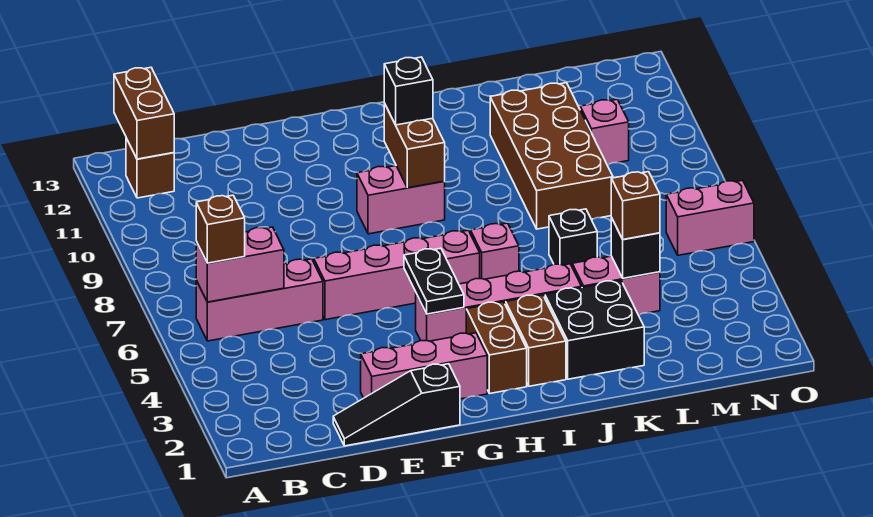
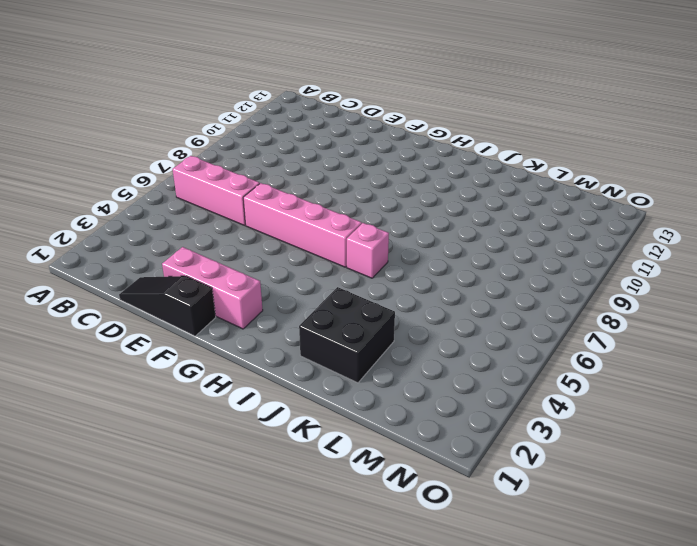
none -> brown brick B12 level 1
none -> pink brick G4:J4 level 1
none -> pink brick G9:H9 level 1

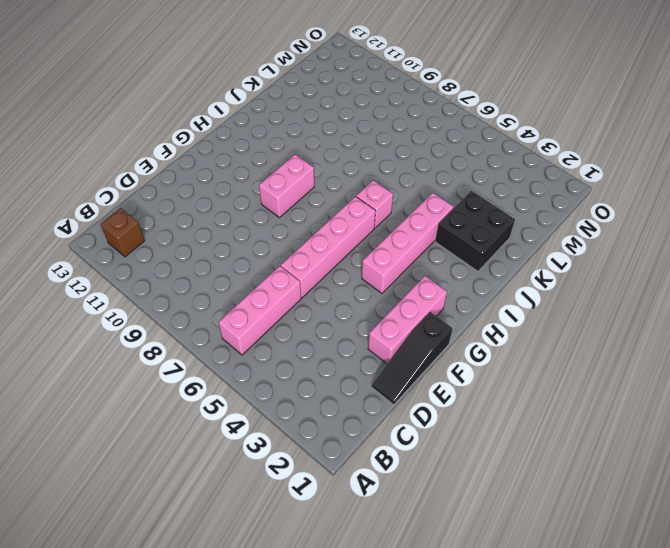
none -> brown brick H2:H3 level 1
none -> brown brick I2:I3 level 1
none -> pink brick K4:L4 level 1

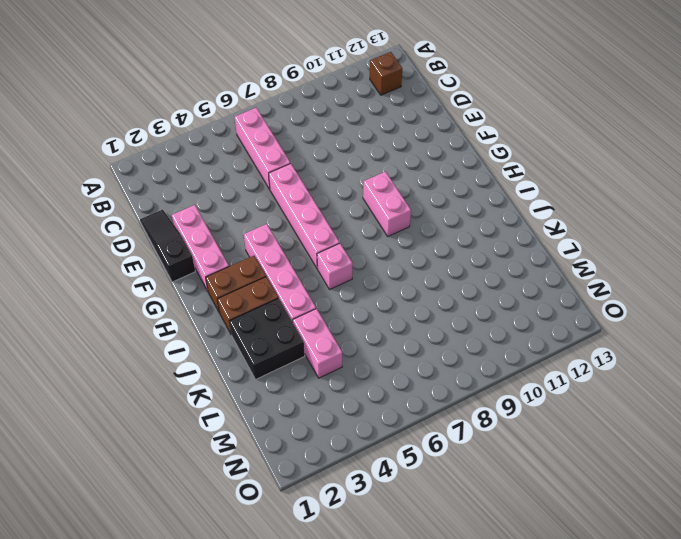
none -> black brick K6 level 1
none -> brown brick K8:L11 level 1
none -> pink brick M10 level 1

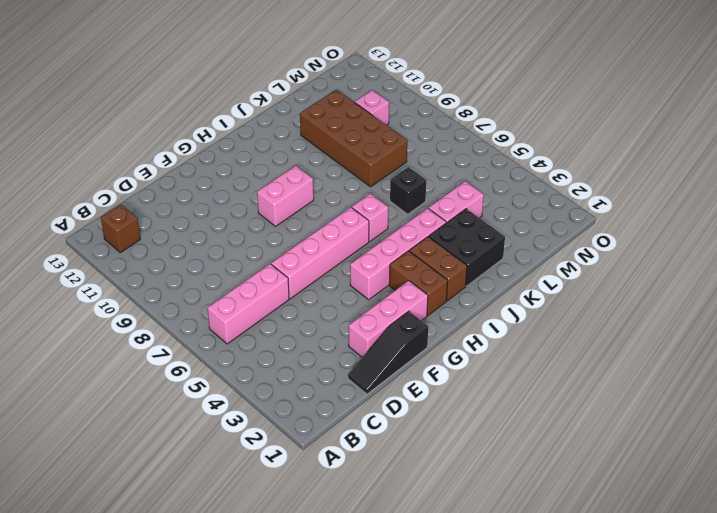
none -> pink brick N6:O6 level 1
none -> pink brick B6:C6 level 2
none -> brown brick B12:B13 level 2

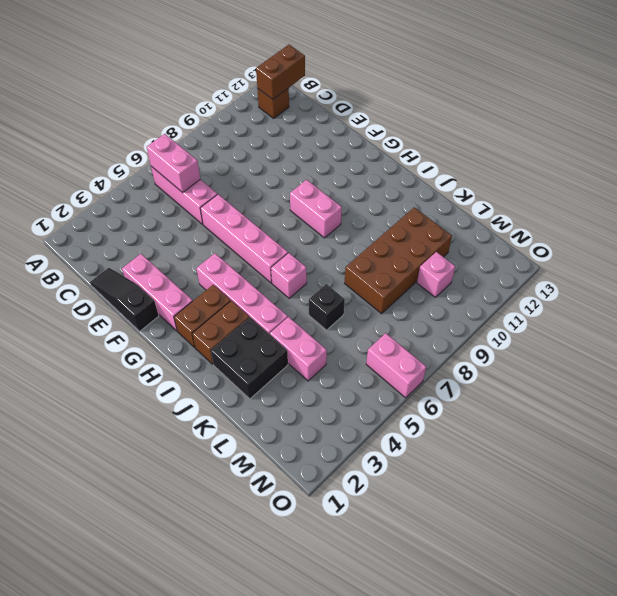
none -> black plate G4:G5 level 2
none -> brown brick H9:H10 level 2
none -> black brick L4 level 2

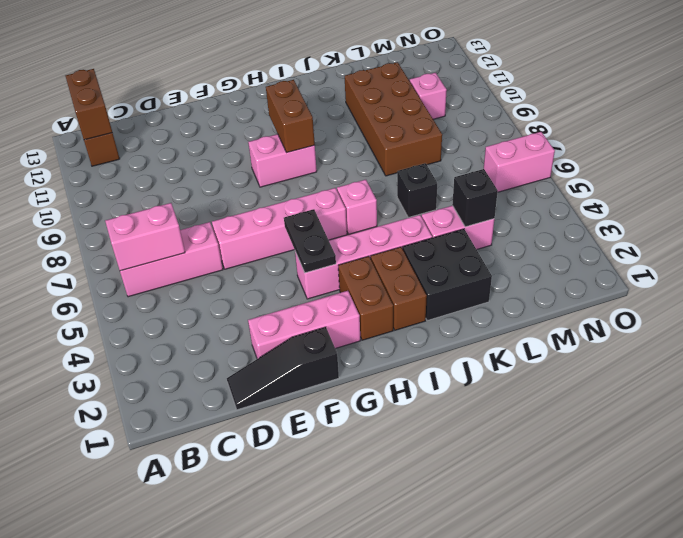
none -> brown brick B6 level 3
none -> black brick H10 level 3
none -> brown brick L4 level 3

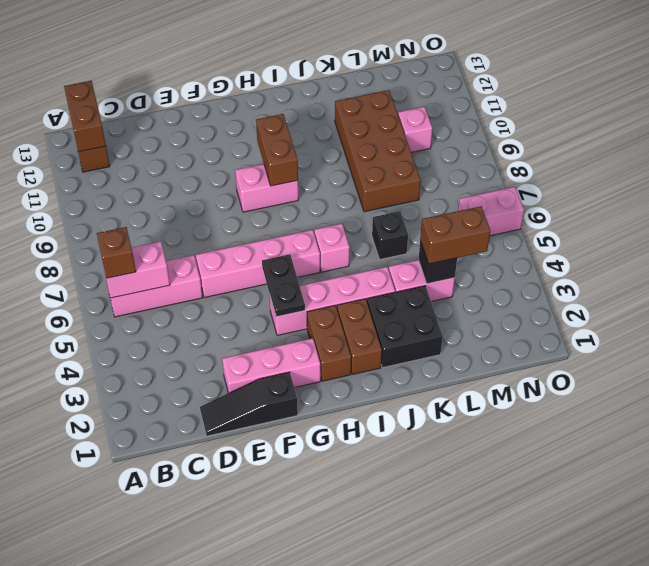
brown brick L4:M4 level 3 -> brown brick L4 level 3
none -> black brick H10 level 3

